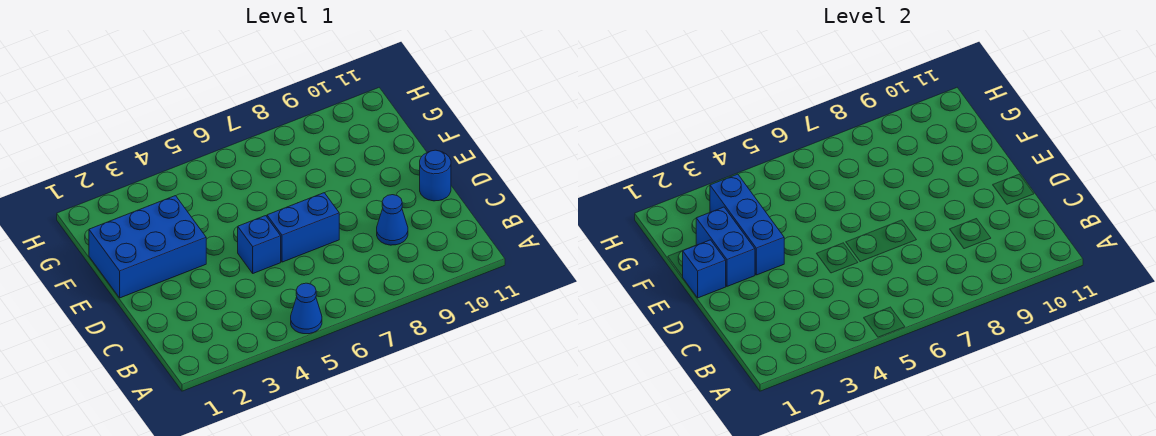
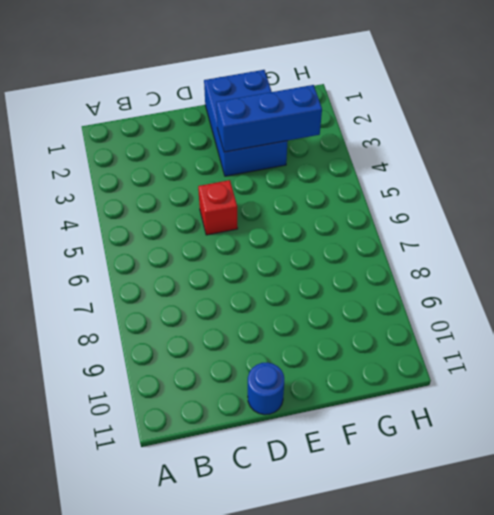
red brick D5 level 1 -> blue brick D5 level 1
none -> blue cone A5 level 1
none -> blue cone C9 level 1

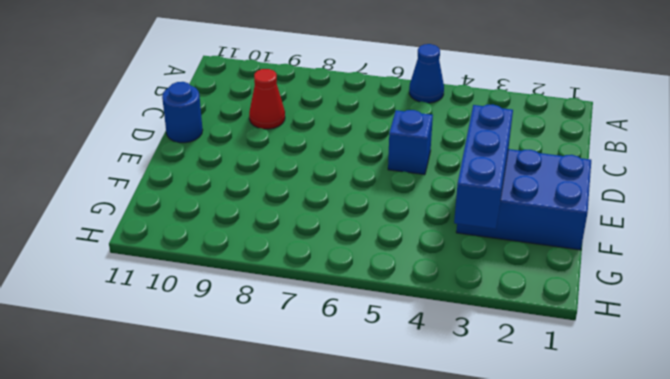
red cone C9 level 1 -> blue cone C9 level 1
none -> blue brick D6:D7 level 1
none -> blue brick E1 level 2

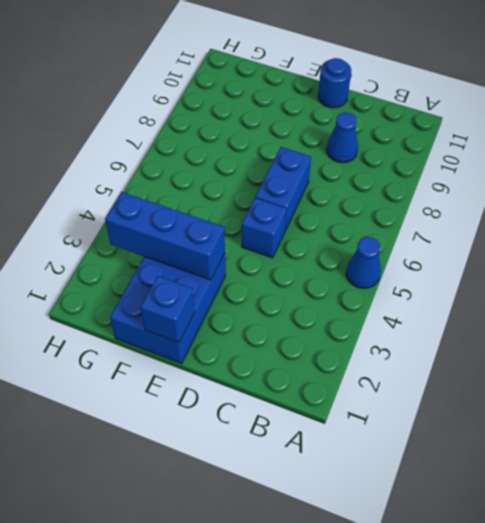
none -> blue brick E2:F2 level 2

